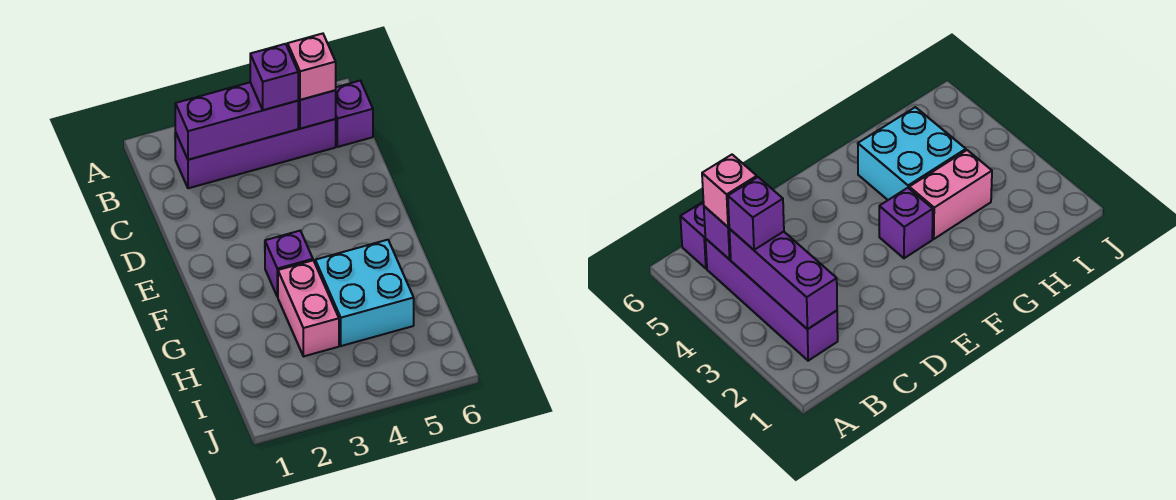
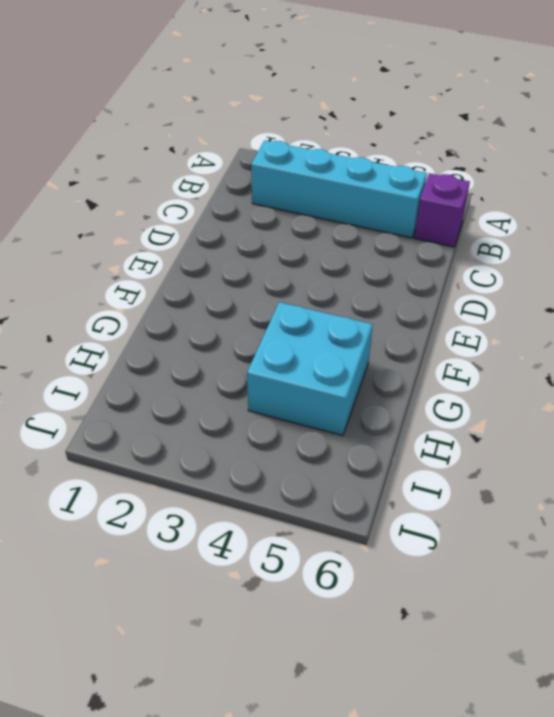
cyan brick B2:B5 level 1 -> purple brick B2:B5 level 1
none -> purple brick F3 level 1
none -> pink brick G3:H3 level 1

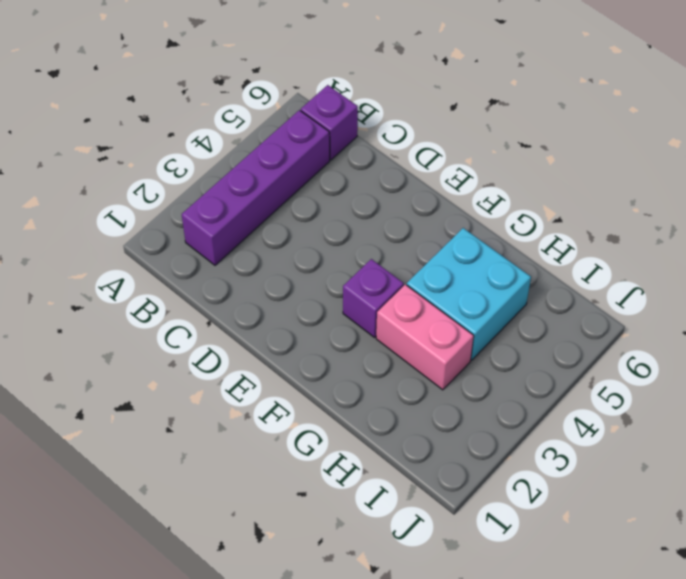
none -> purple brick B2:B4 level 2
none -> purple brick B5 level 2

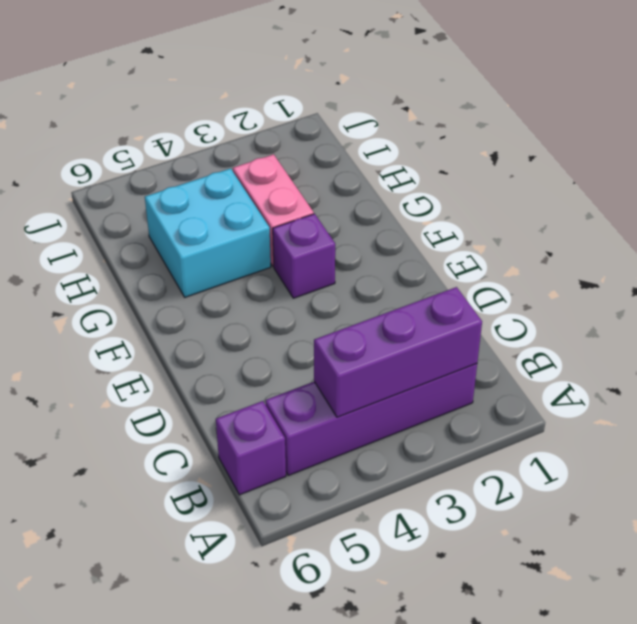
none -> purple brick B5 level 2
none -> purple brick B4 level 3

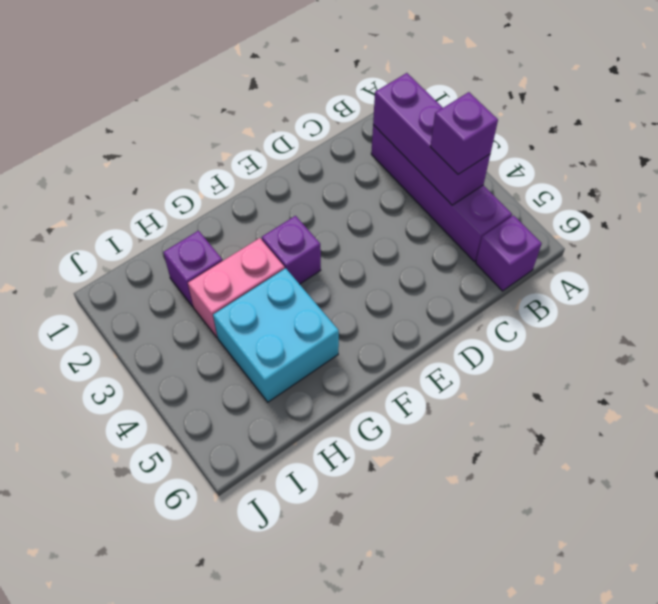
purple brick H2 level 1 -> purple brick B5 level 2
none -> pink brick B5 level 3

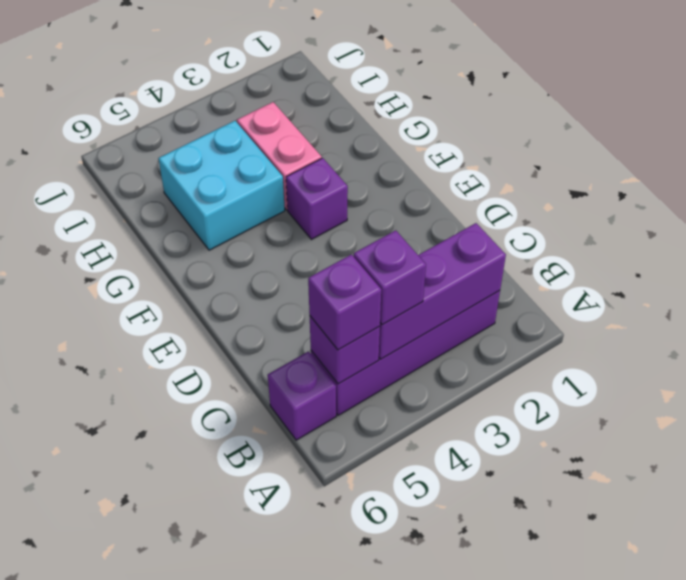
purple brick B5 level 3 -> pink brick B5 level 3

